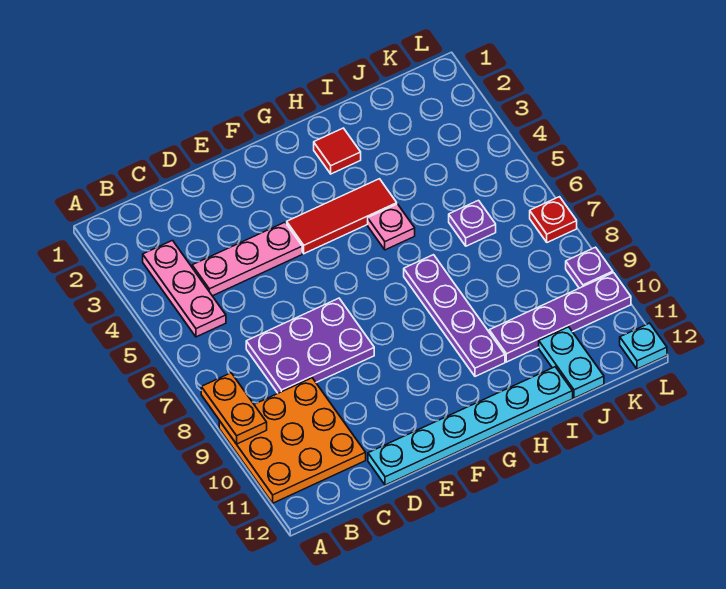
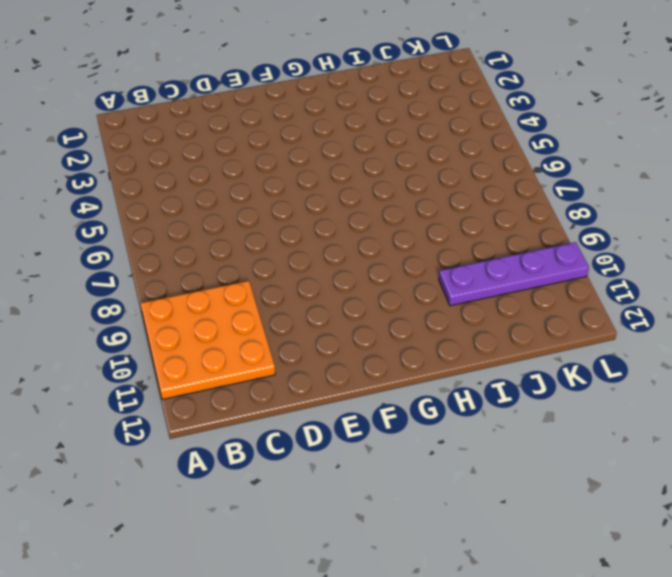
none -> pink plate B3:B5 level 1
none -> pink plate C4:E4 level 1
none -> purple plate C7:E8 level 1

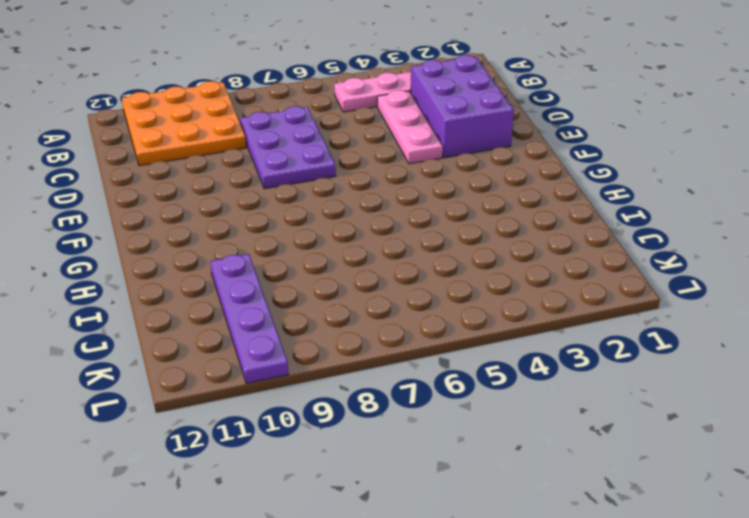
purple brick C2:E3 level 1 -> none
none -> cyan plate D12:I12 level 1
none -> red tile F4:H4 level 1
none -> red tile H2 level 1

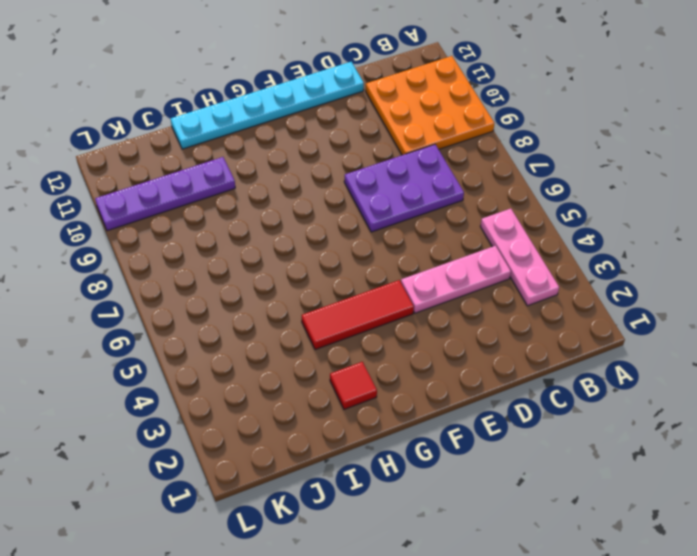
none -> pink plate H5 level 1
none -> purple plate H7:H10 level 1
none -> purple plate J6 level 1

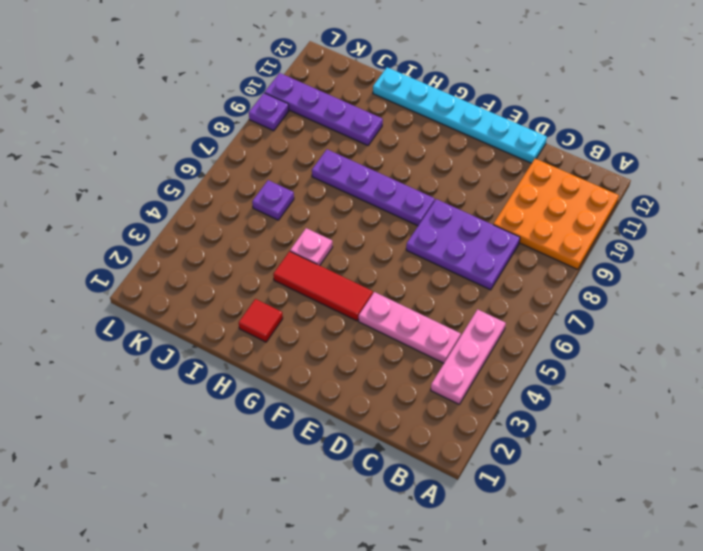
purple plate F8:I8 level 1 -> purple plate H7:H10 level 1
none -> cyan plate J11:J12 level 1
none -> red plate L7 level 1
none -> cyan plate L12 level 1

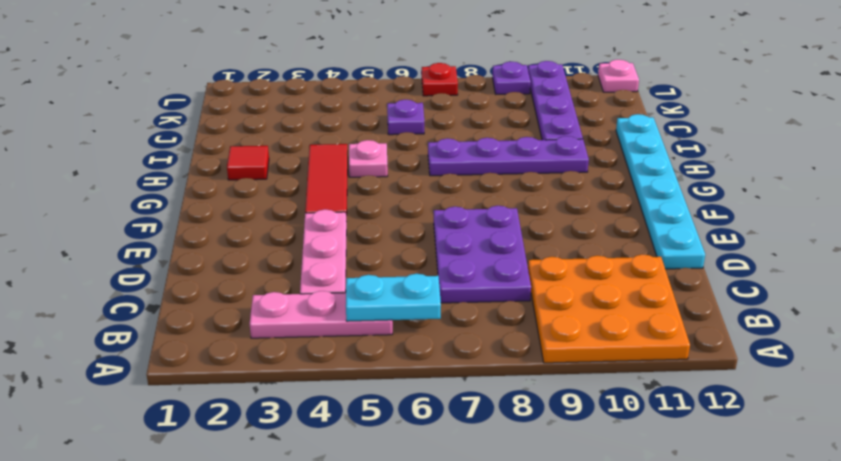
cyan plate B5:B6 level 2 -> cyan plate J11:J12 level 1
pink plate L12 level 1 -> cyan plate L12 level 1
none -> orange plate A8:A9 level 2

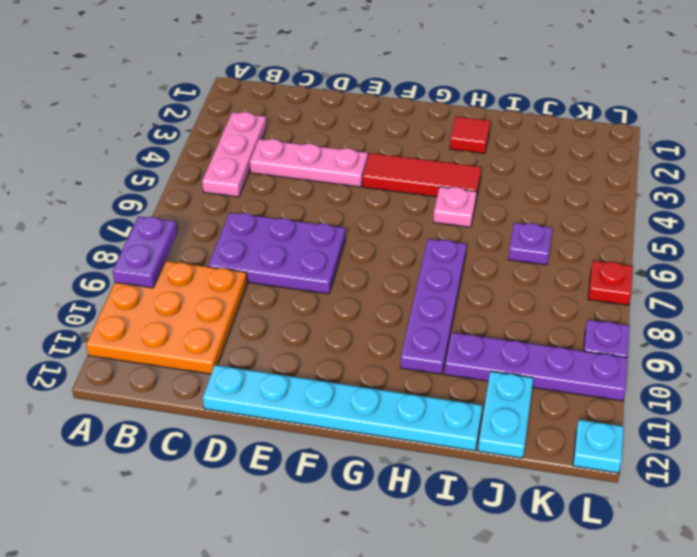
purple plate A8:A9 level 2 -> orange plate A8:A9 level 2

